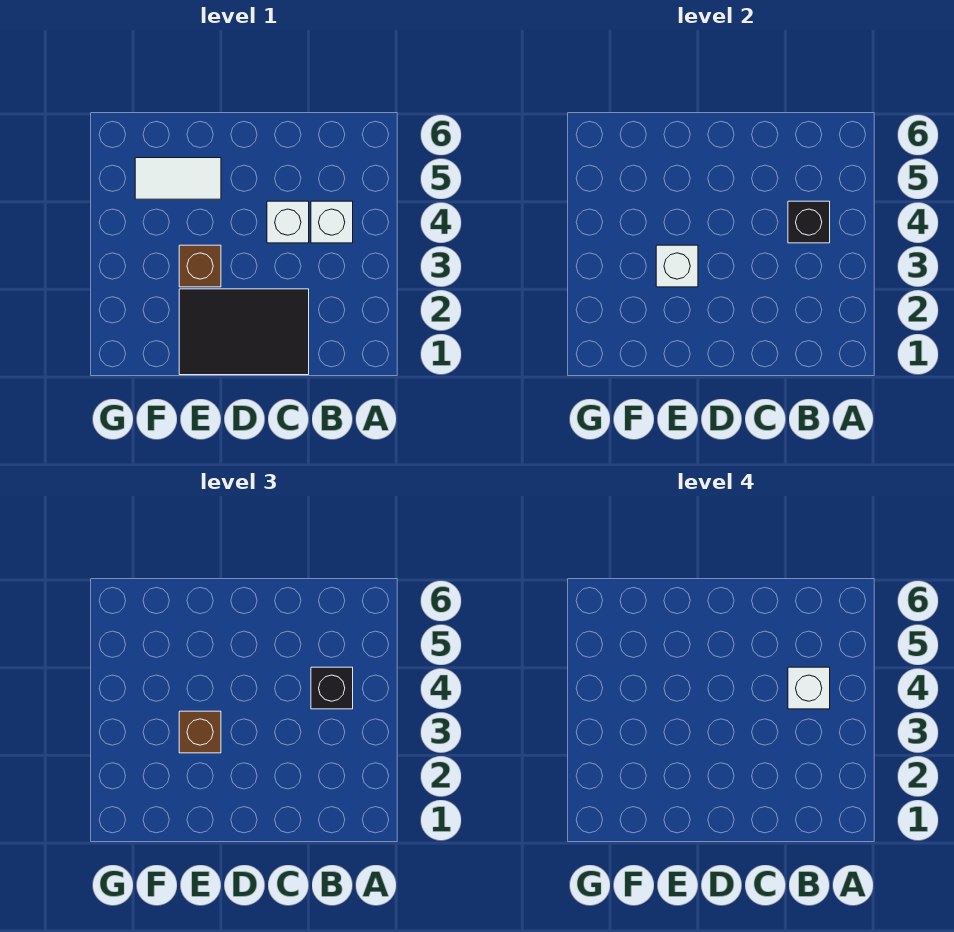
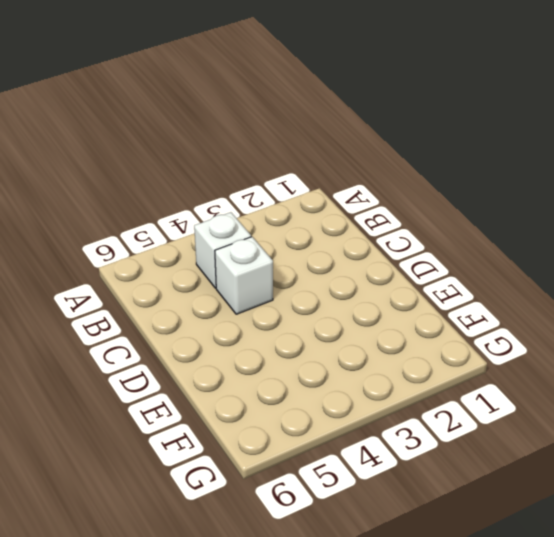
none -> black tile C1:E2 level 1
none -> brown brick E3 level 1

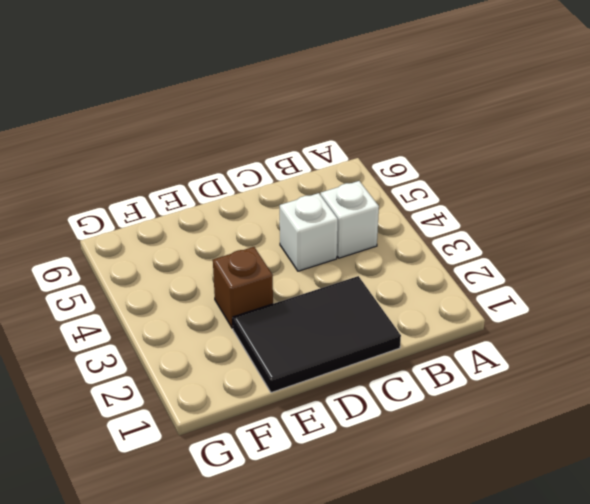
none -> white tile E5:F5 level 1
none -> black brick B4 level 2

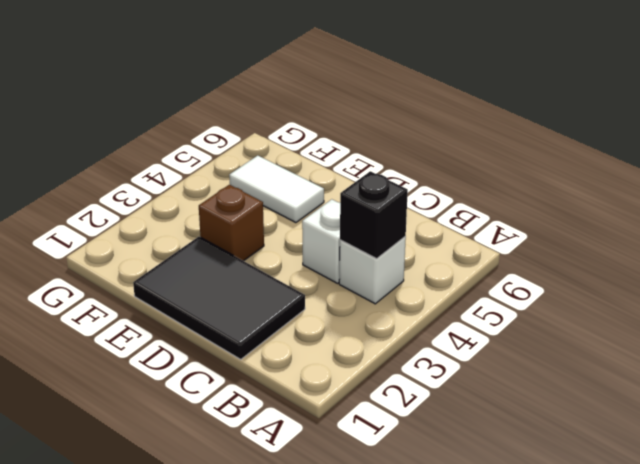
none -> white brick E3 level 2
none -> black brick B4 level 3

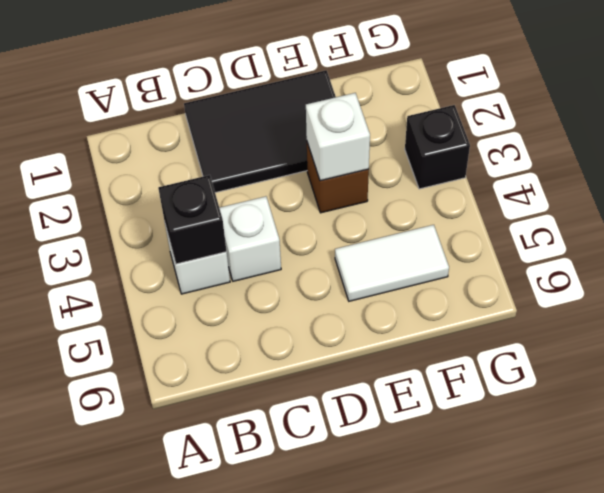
black brick G3 level 1 -> black brick B4 level 3
none -> brown brick E3 level 3
none -> white brick B4 level 4

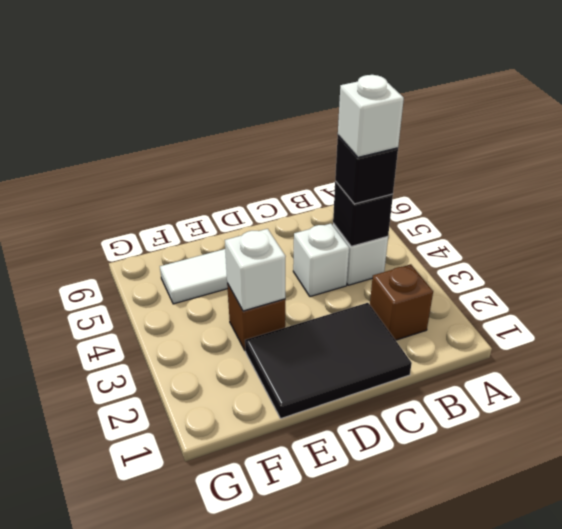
brown brick B2 level 1 -> brown brick E3 level 3

